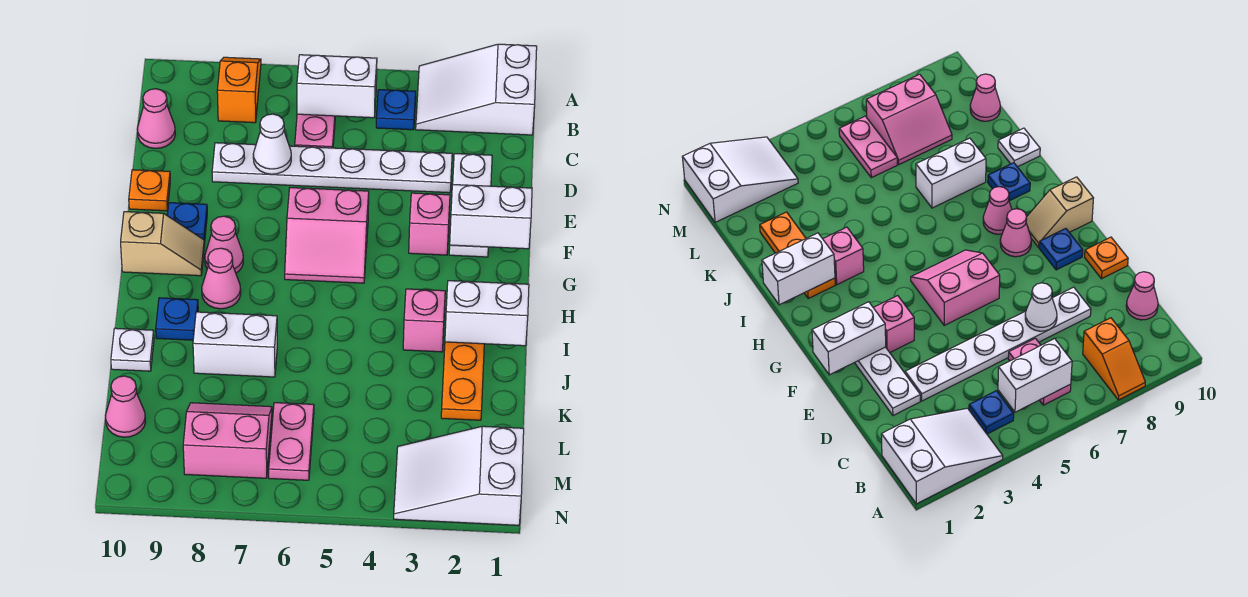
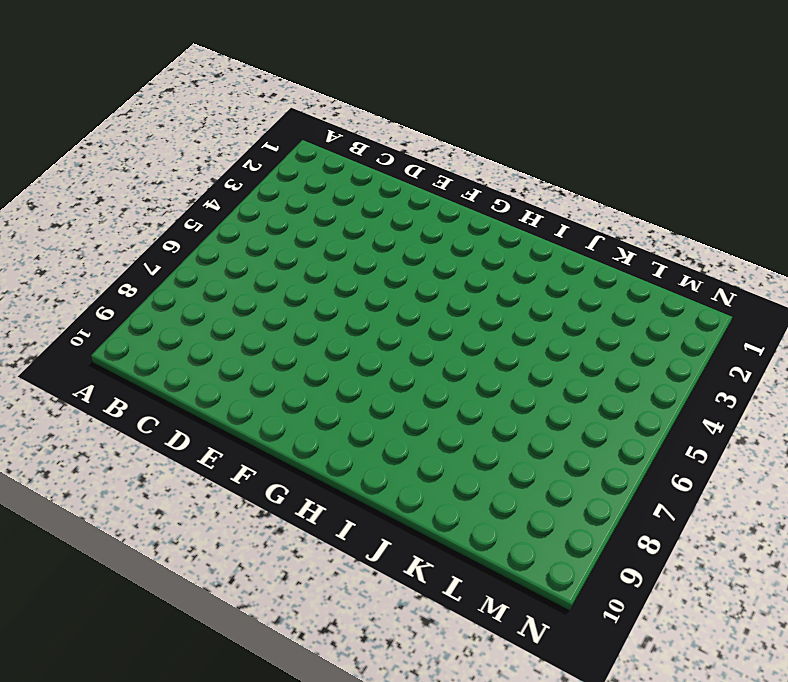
none -> white slope A1:B3 level 1 top 1
none -> orange slope A8:B8 level 1 top B
none -> blue plate B4 level 1

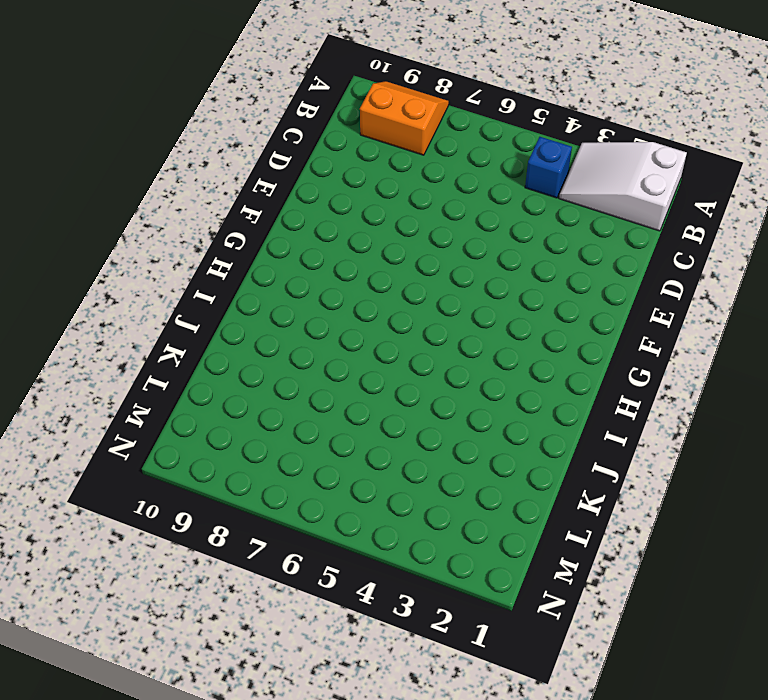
orange slope A8:B9 level 1 top B -> orange slope A8:B8 level 1 top B
blue brick B4 level 1 -> blue plate B4 level 1
none -> pink plate B6:C6 level 1
none -> pink cone C10 level 1
none -> white plate D2:F2 level 1

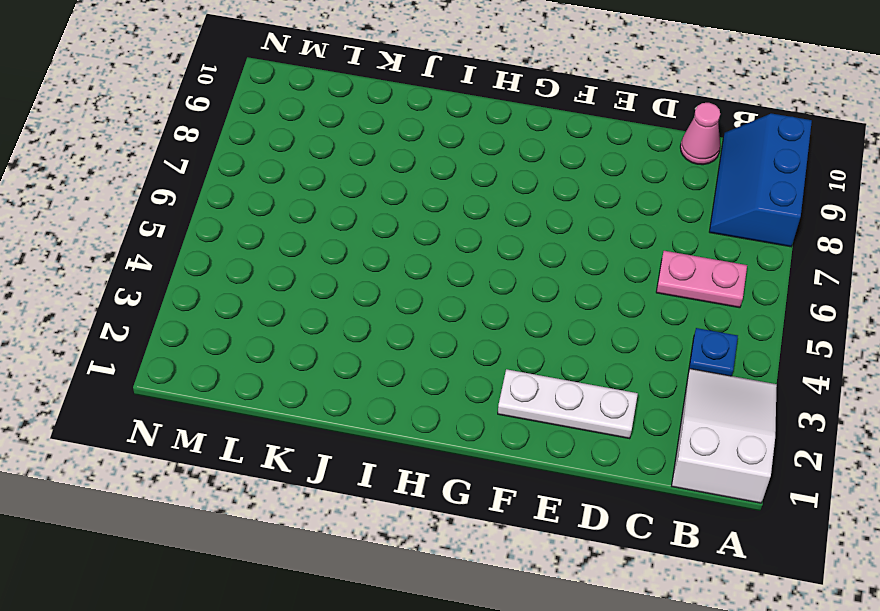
blue slope A8:B10 level 1 top A -> orange slope A8:B8 level 1 top B
none -> white plate D3:D8 level 1
none -> orange plate E10 level 1
none -> pink brick F3 level 1

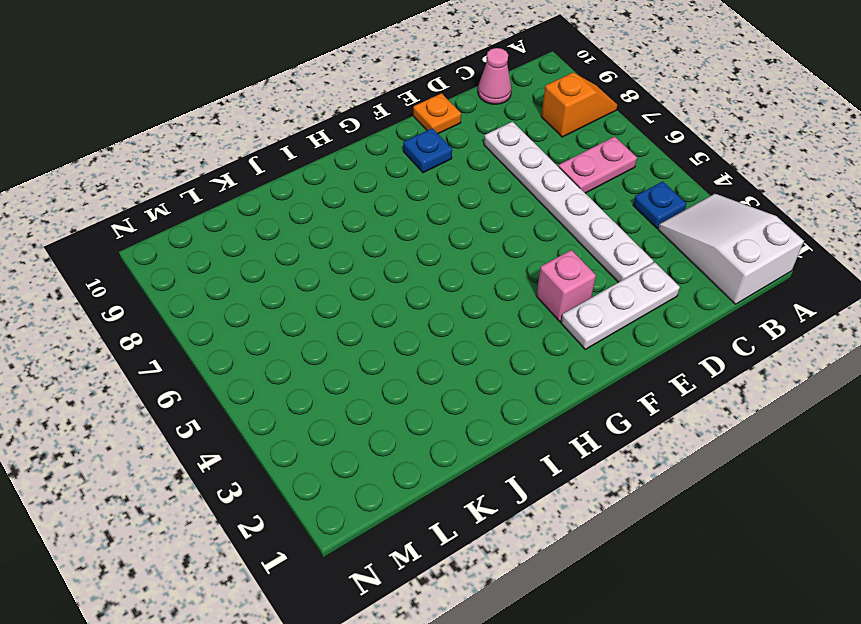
none -> pink slope F5:G6 level 1 top F
none -> pink cone G8 level 1
none -> tan slope G9:G10 level 1 top 10

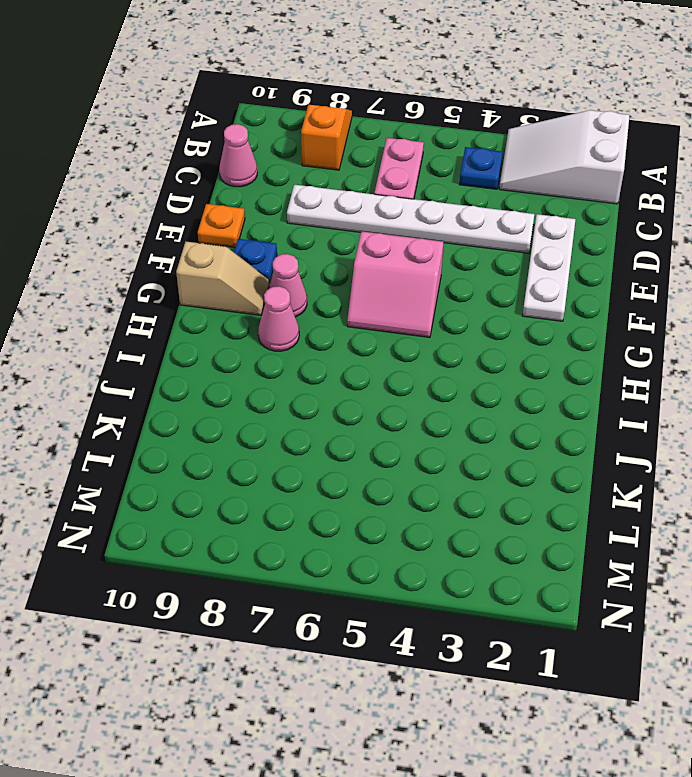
none -> pink brick F3 level 1
none -> orange plate I2:K2 level 1
none -> pink brick I3 level 1

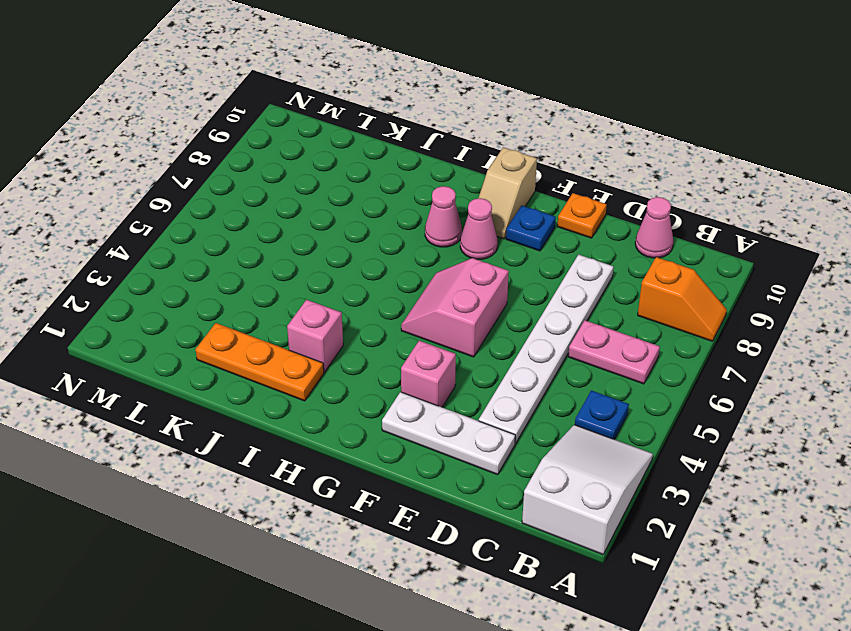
none -> blue plate I9 level 1
none -> white brick J7:J8 level 1
none -> white plate J10 level 1

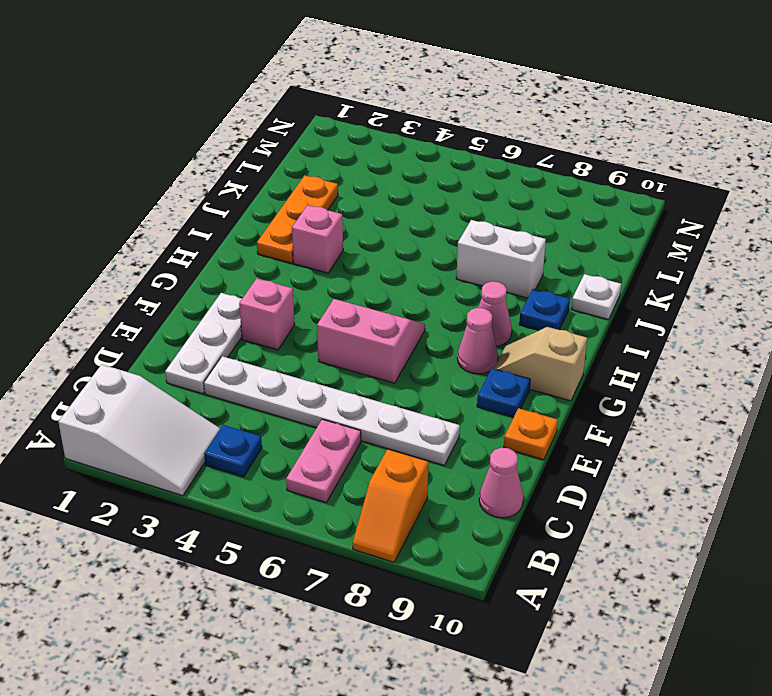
none -> pink plate L6:M6 level 1
none -> pink slope L7:M8 level 1 top M
none -> pink cone L10 level 1

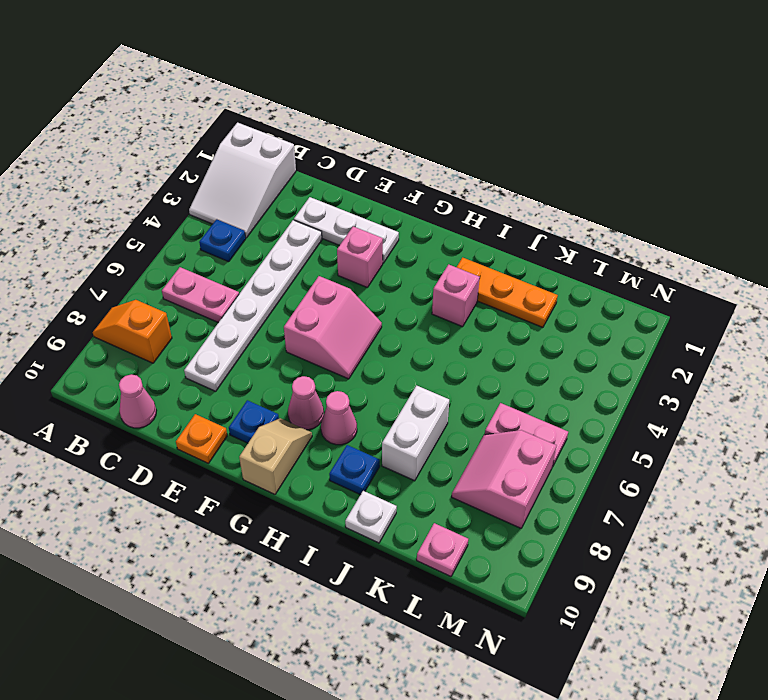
pink plate L10 level 1 -> pink cone L10 level 1
none -> white slope M1:N3 level 1 top 1
none -> white brick B5:B6 level 2
none -> white cone D7 level 2

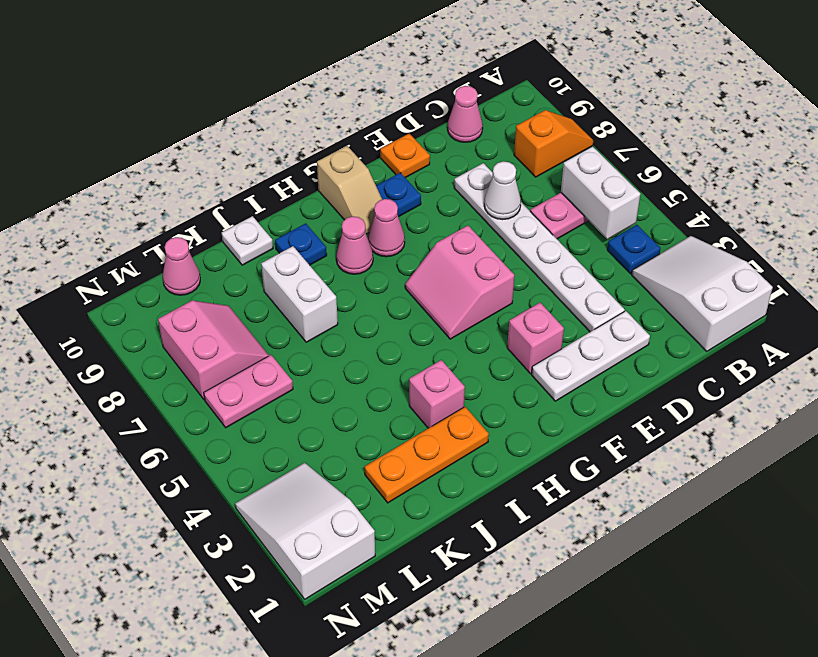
none -> white brick F1:F2 level 2
none -> white brick I1:I2 level 2

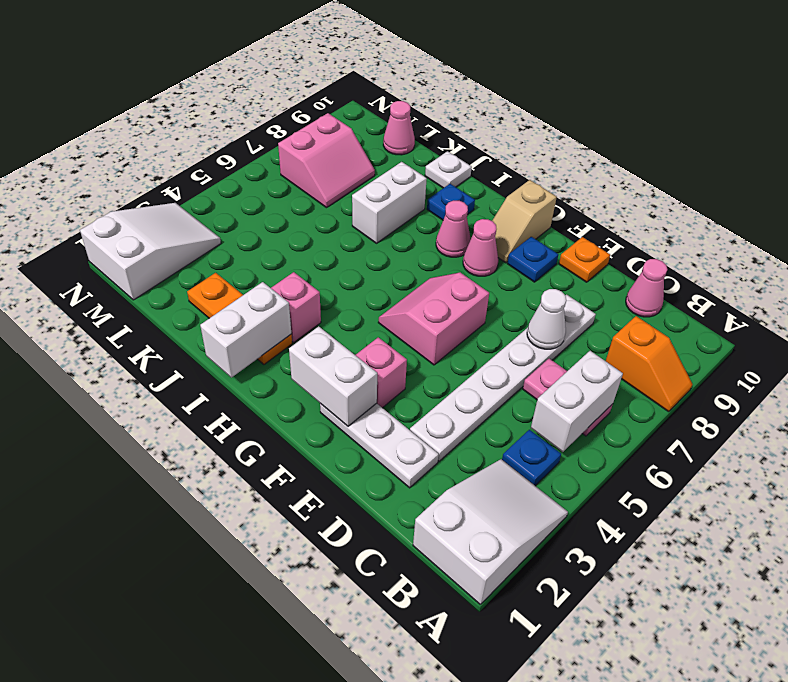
white brick F2:G2 level 2 -> white brick F1:F2 level 2
none -> pink plate L6:M6 level 1

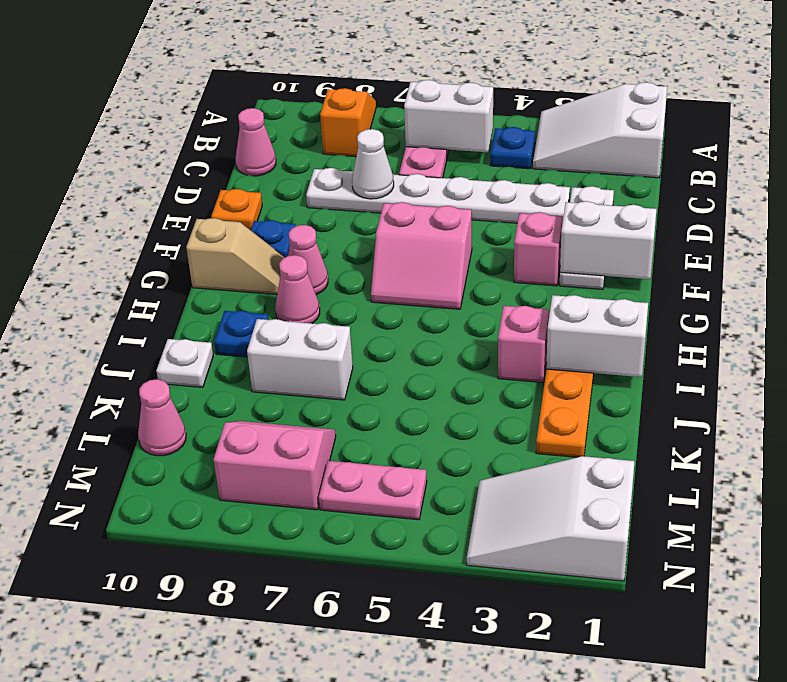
pink plate M5:M6 level 1 -> pink plate L6:M6 level 1

